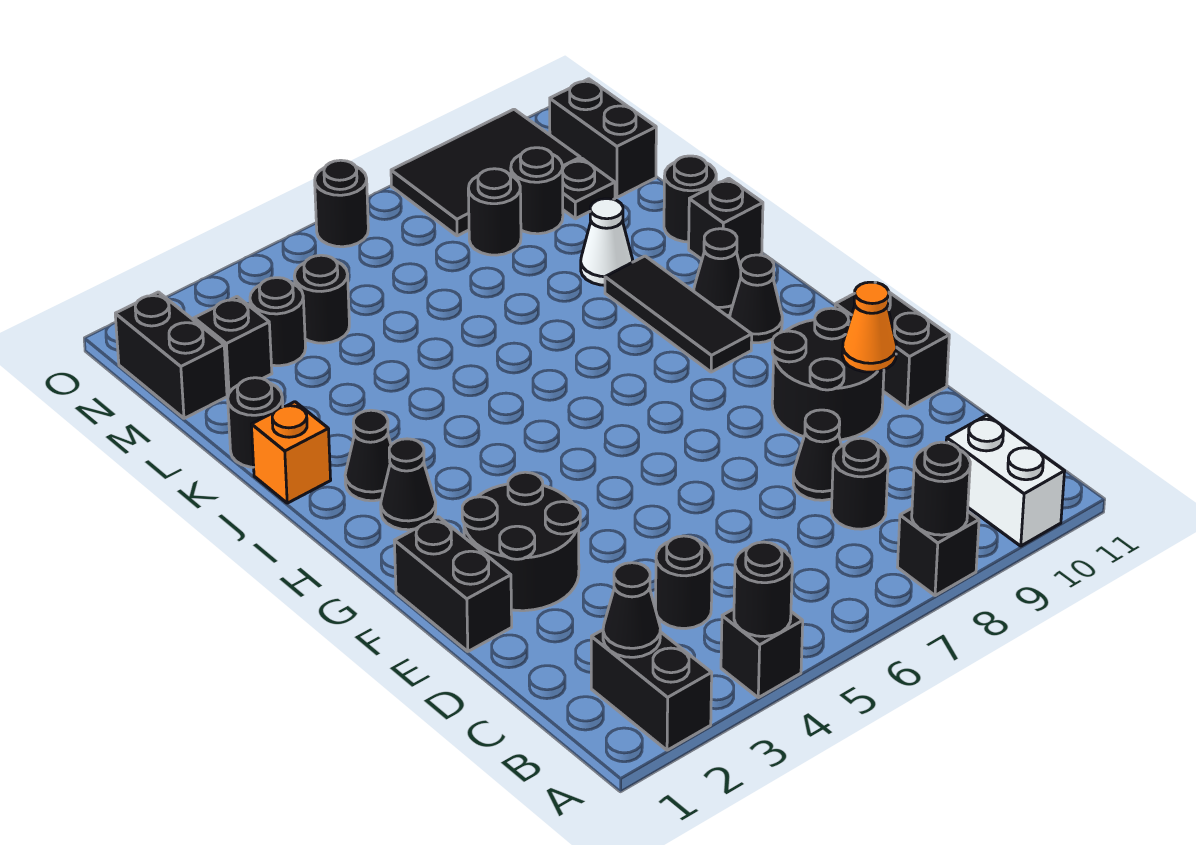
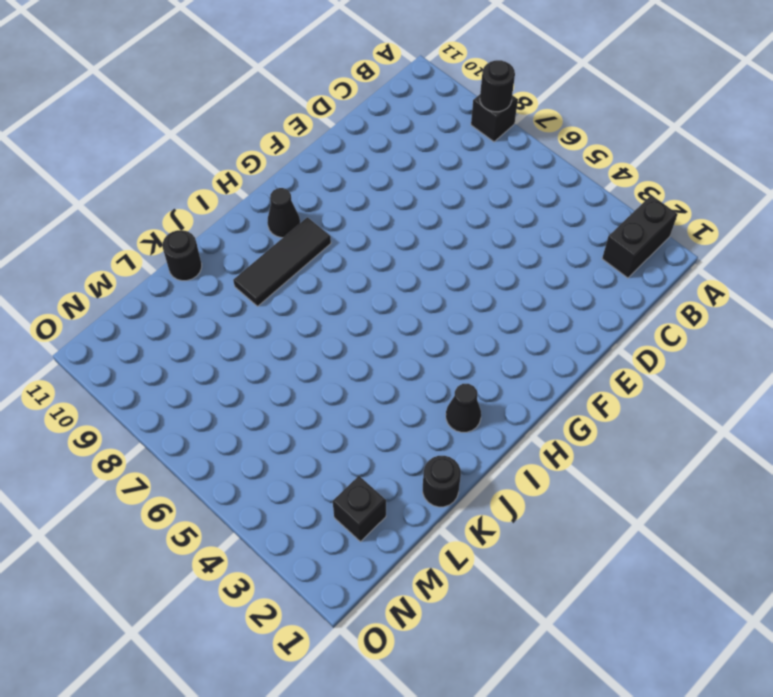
none -> black brick A4 level 1
none -> white brick A10:B10 level 1
none -> black round brick C4 level 1
none -> black round brick C8 level 1

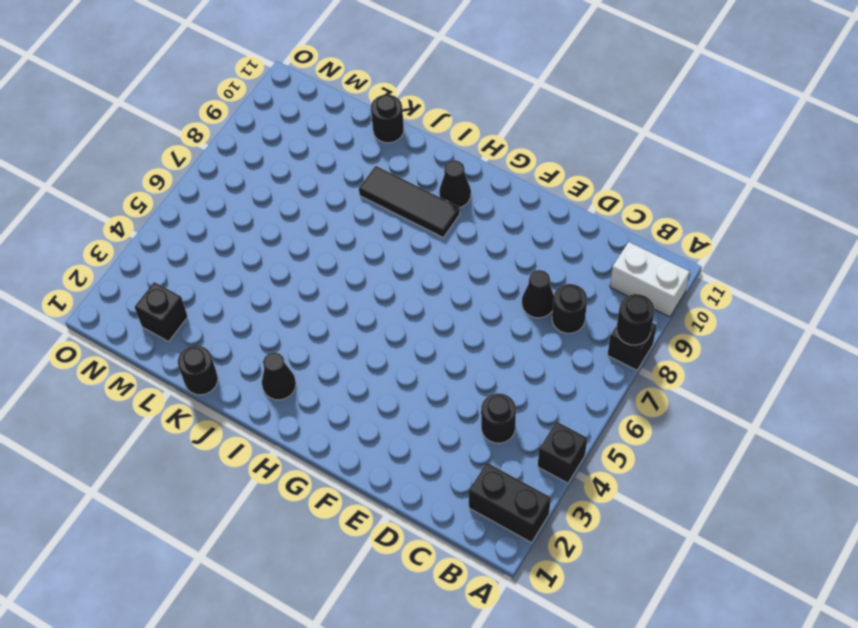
none -> black brick E1:F1 level 1
none -> black round brick E2:F3 level 1
none -> black round brick E9:F10 level 1
none -> black brick E11:F11 level 1

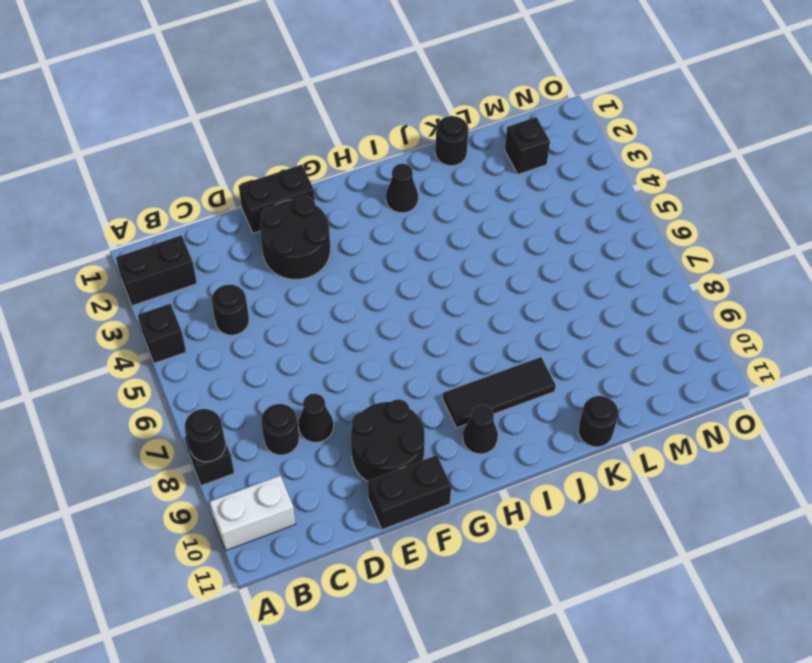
none -> black cone H2 level 1
none -> black cone I10 level 1
none -> orange brick J1 level 1
none -> black brick J11 level 1

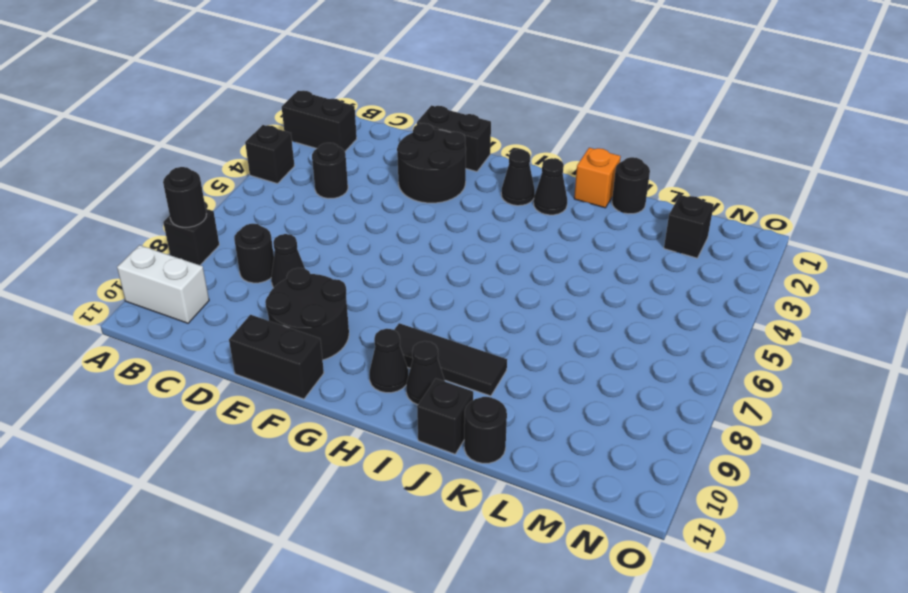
none -> white cone K9 level 1
none -> black brick M1:N1 level 1
none -> black round brick M3 level 1
none -> black round brick M4 level 1

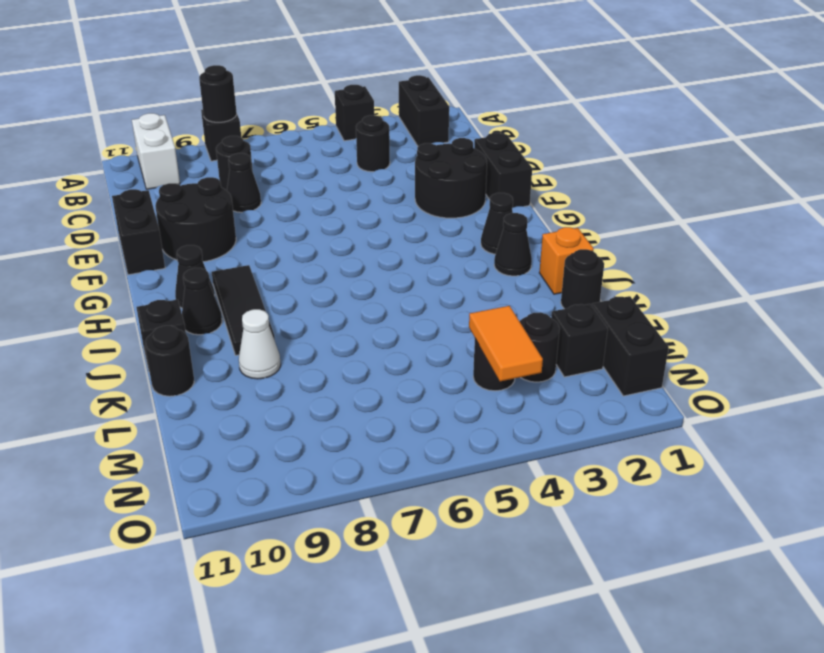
orange tile M4:N4 level 2 -> none
none -> black round brick M8 level 1
none -> black round brick M9 level 1
none -> black plate M10 level 1
none -> black brick M11:N11 level 1

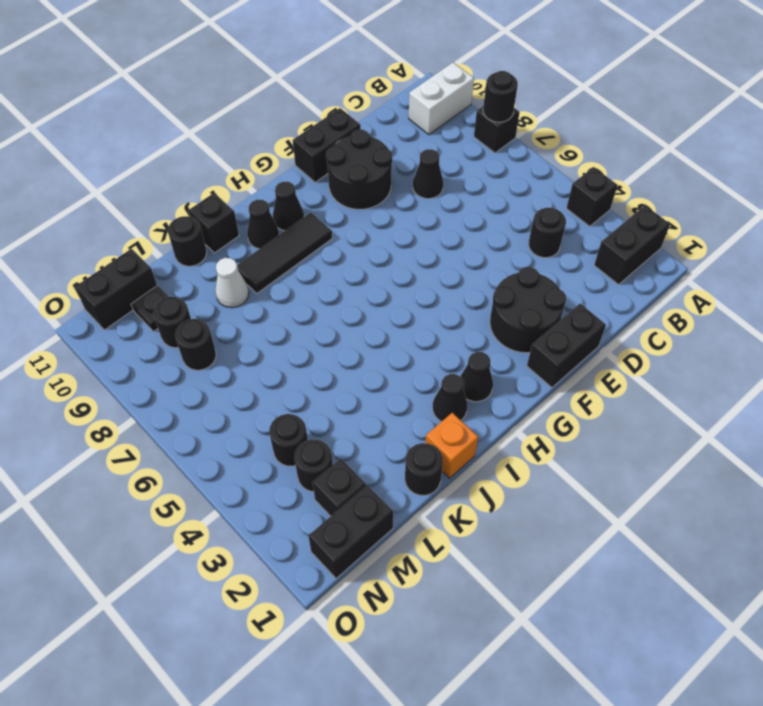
none -> black round brick C8 level 1
none -> black tile N8:O10 level 1
none -> black round brick O6 level 1
none -> black round brick A4 level 2

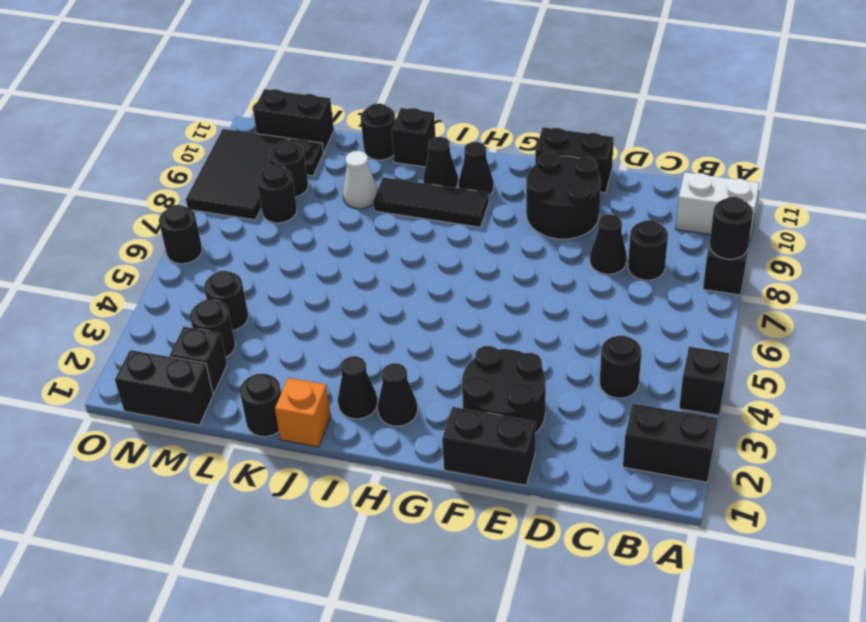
none -> black round brick A4 level 2
none -> black cone B2 level 2
none -> orange cone E10 level 2

